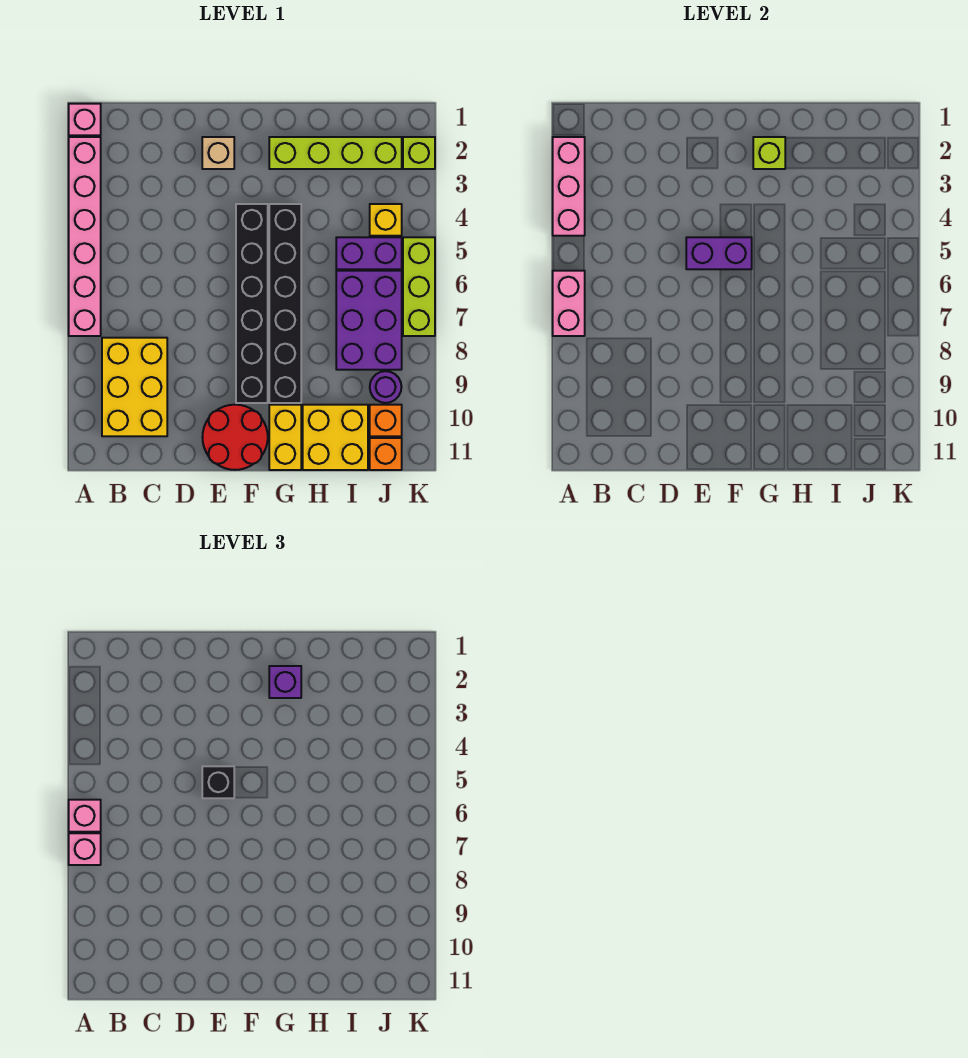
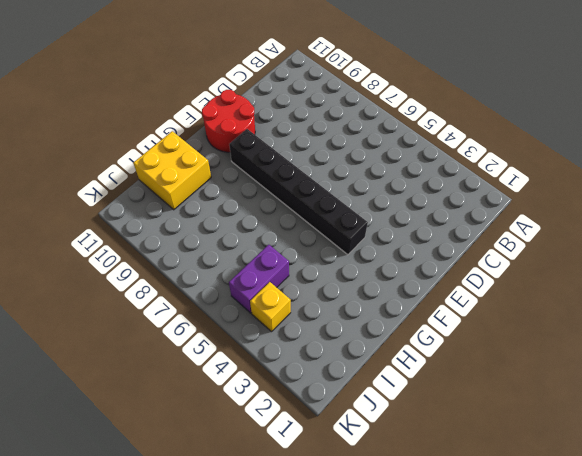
none -> pink brick A1 level 1
none -> pink brick A2:A7 level 1
none -> yellow brick B8:C10 level 1

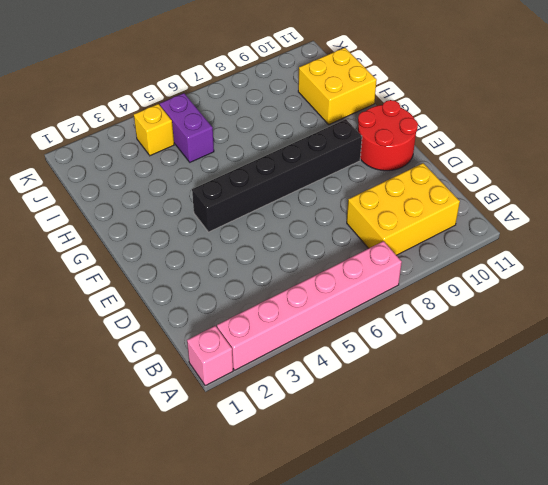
none -> tan brick E2 level 1
none -> lime brick G2:J2 level 1
none -> black brick G4:G9 level 1

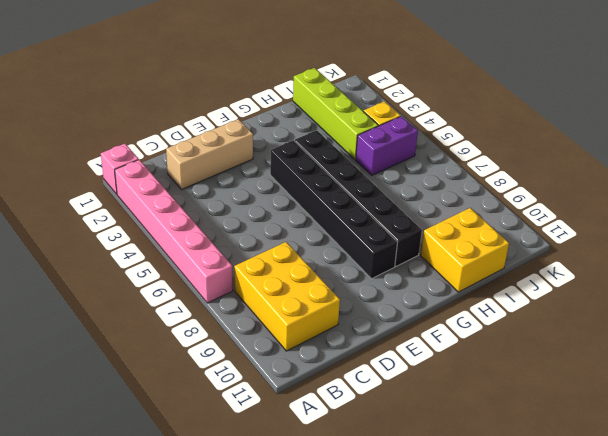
tan brick C2:E2 level 1 -> tan brick E2 level 1
lime brick I1:I4 level 1 -> lime brick G2:J2 level 1
none -> red round brick E10:F11 level 1
none -> yellow brick G10:G11 level 1
none -> purple brick I6:J8 level 1

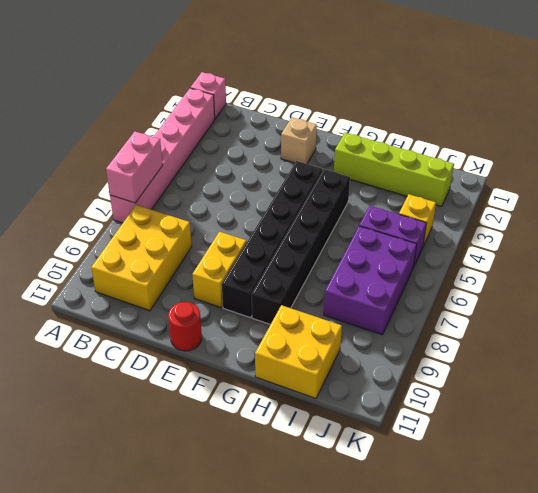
yellow brick E8:E9 level 1 -> yellow brick G10:G11 level 1
red round brick E11 level 1 -> red round brick E10:F11 level 1
none -> purple round brick J9 level 1
none -> orange brick J10 level 1
none -> orange brick J11 level 1

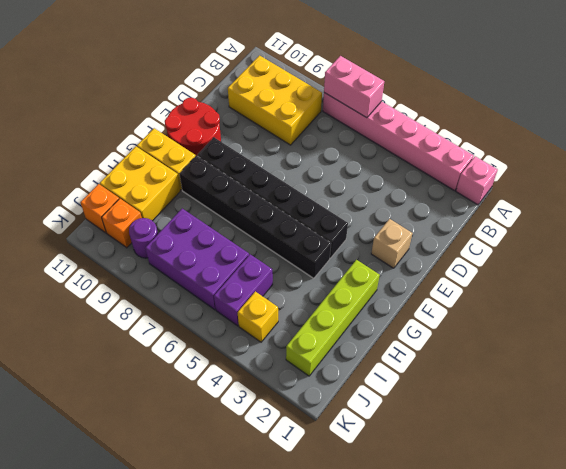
none -> lime brick K2 level 1
none -> lime brick K5:K7 level 1
none -> pink brick A2:A4 level 2

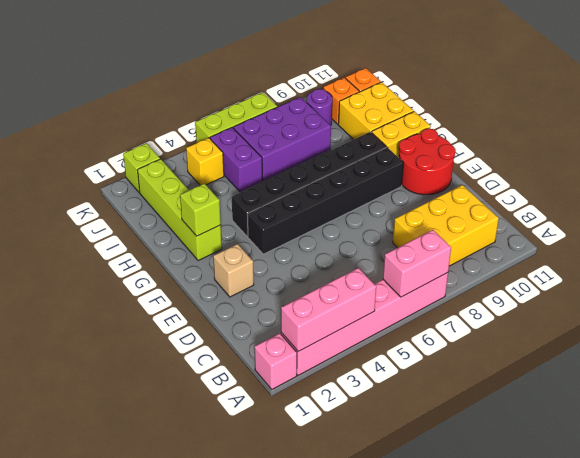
none -> purple brick E5:F5 level 2
none -> pink brick A6 level 3
none -> pink brick A7 level 3

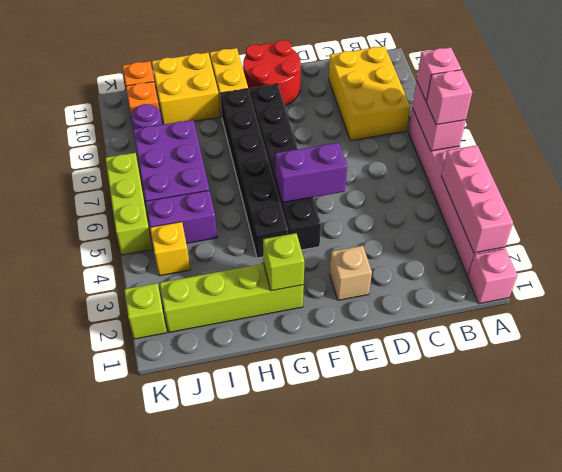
none -> black brick E5 level 3
none -> purple brick G2 level 3

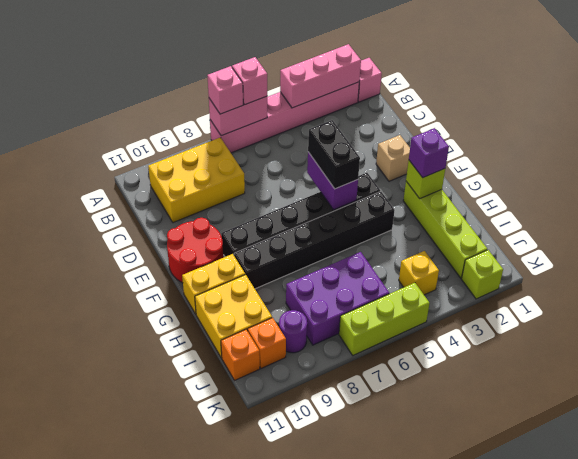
black brick E5:F5 level 3 -> black brick E5 level 3
none -> purple brick I5:J5 level 1

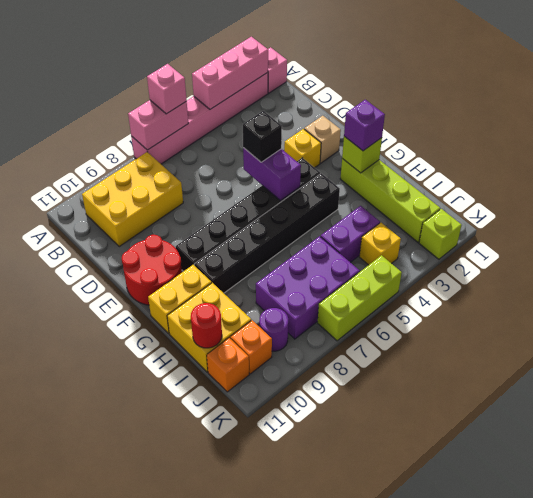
yellow brick E3 level 1 -> none
purple brick I4:I5 level 1 -> purple brick I5:J5 level 1
red round brick I11 level 2 -> none
none -> pink brick A7 level 3

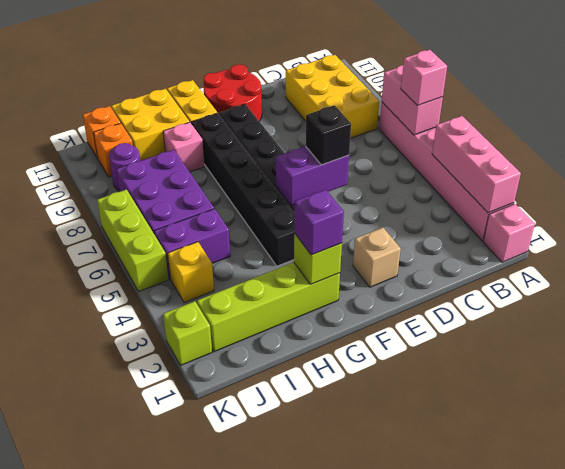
pink brick H9 level 1 -> pink brick A7 level 3

